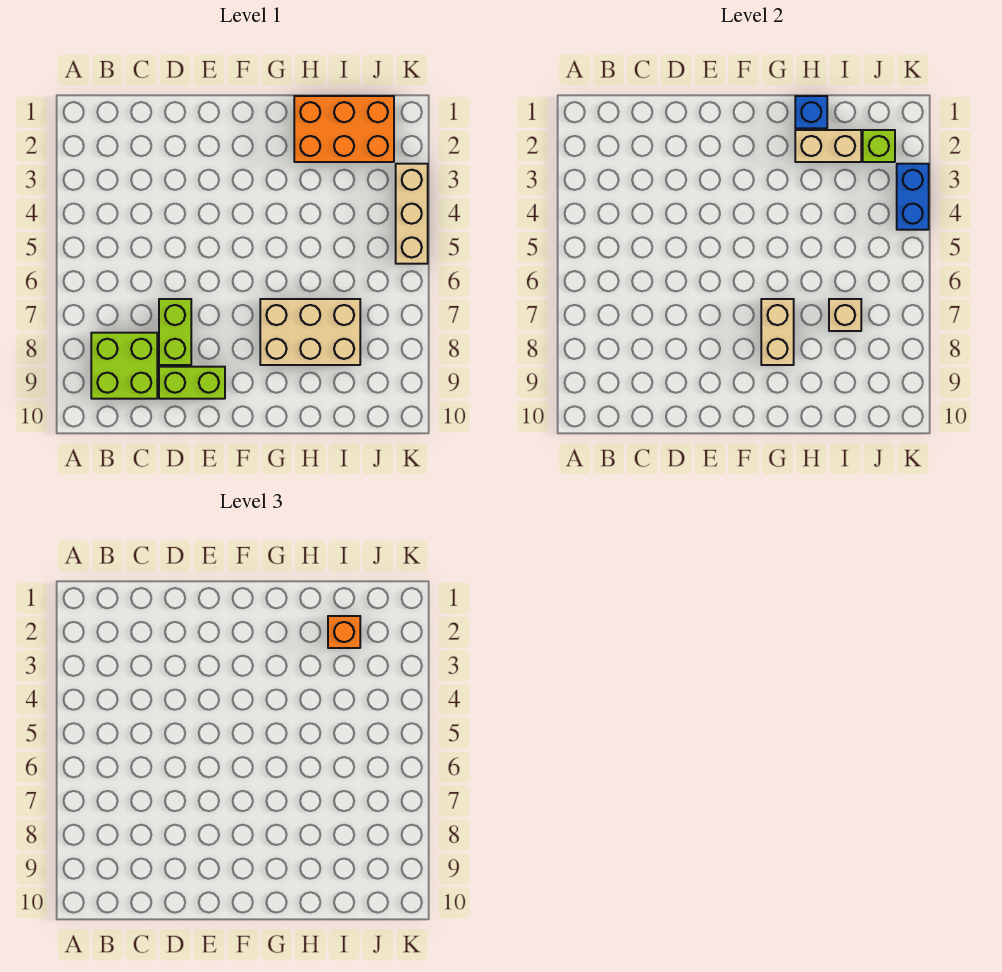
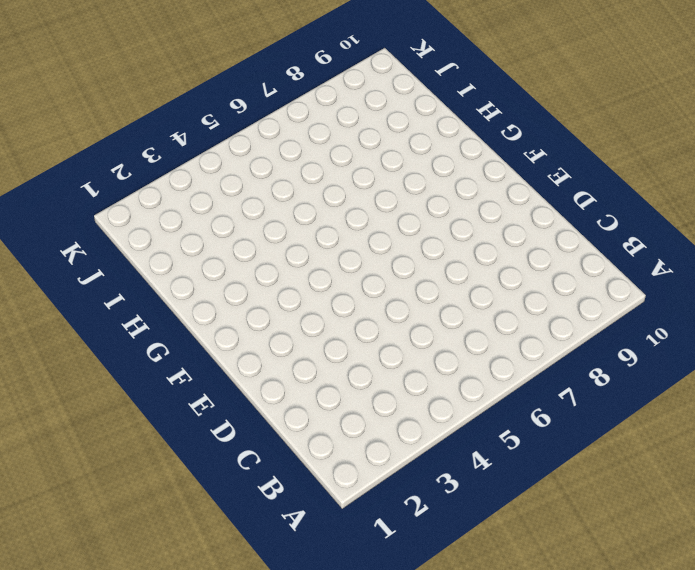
none -> lime brick B8:C9 level 1
none -> lime brick D7:D8 level 1
none -> lime brick D9:E9 level 1

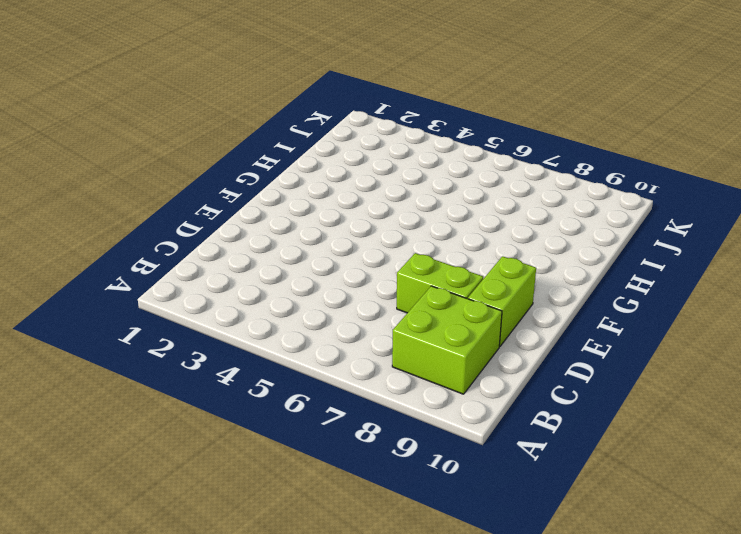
none -> tan brick G7:I8 level 1
none -> orange brick H1:J2 level 1
none -> tan brick K3:K5 level 1

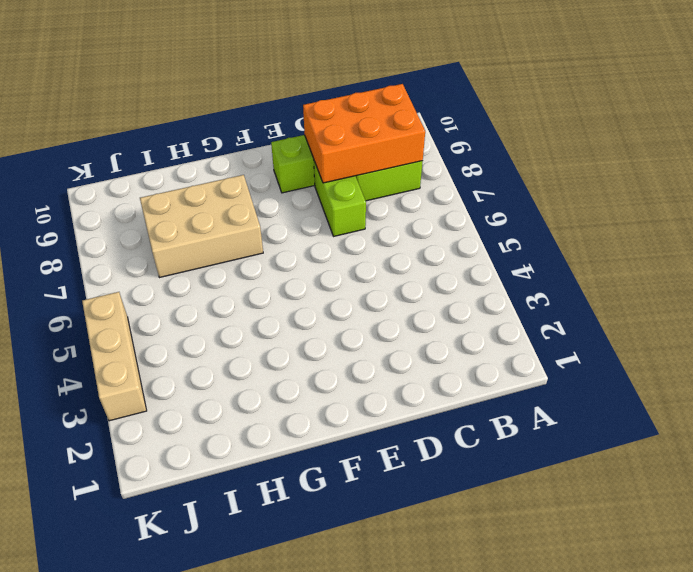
orange brick B8:D9 level 2 -> orange brick H1:J2 level 1
none -> tan brick G7:G8 level 2
none -> blue brick H1 level 2
none -> tan brick H2:I2 level 2

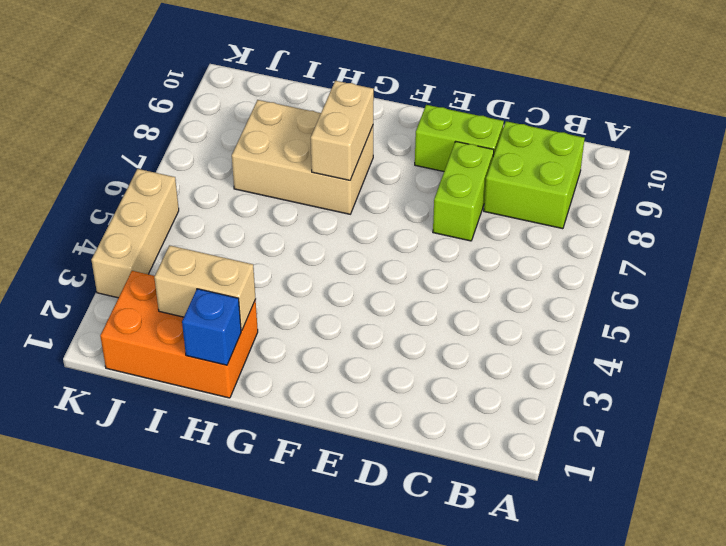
none -> tan brick I7 level 2
none -> lime brick J2 level 2
none -> blue brick K3:K4 level 2

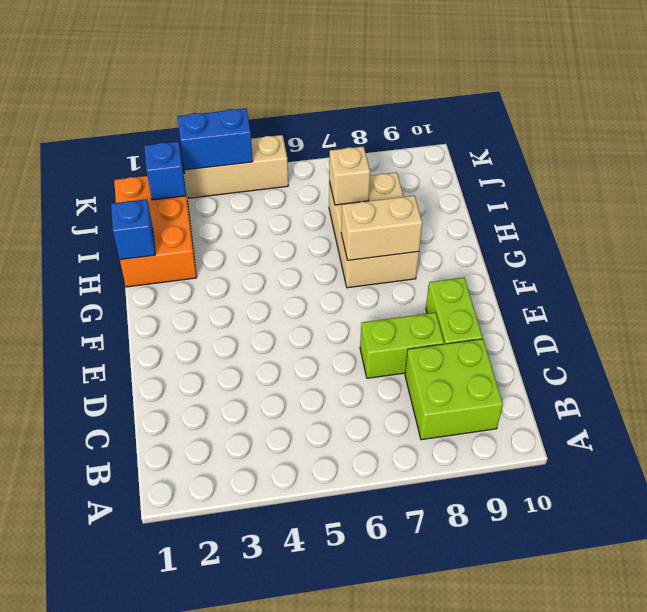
blue brick J2 level 2 -> lime brick J2 level 2
none -> tan brick H2:I2 level 2
none -> orange brick I2 level 3

